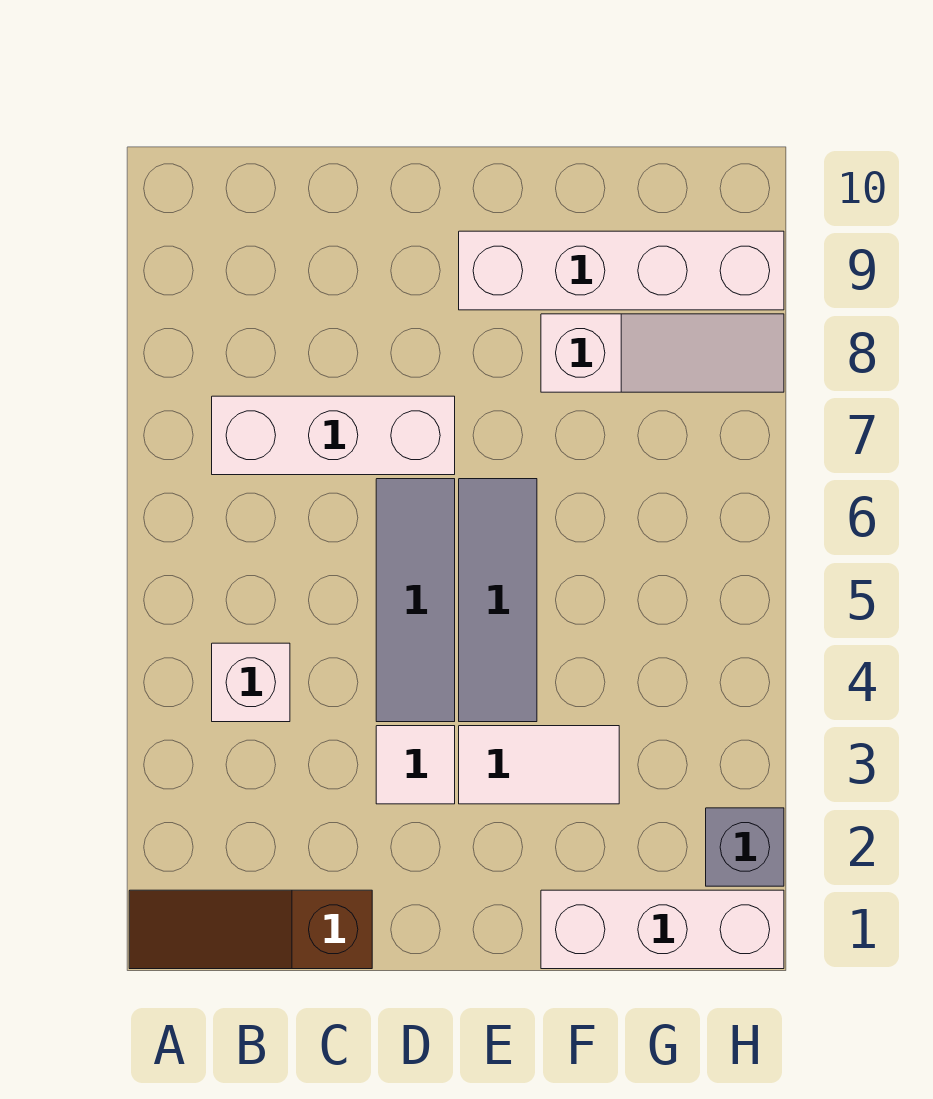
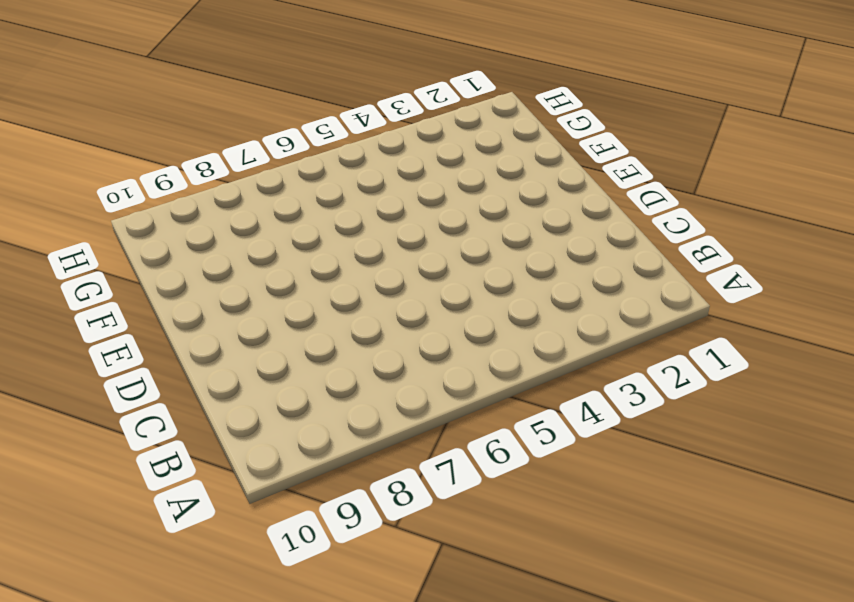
none -> brown slope A1:C1 level 1 top C
none -> white brick B4 level 1

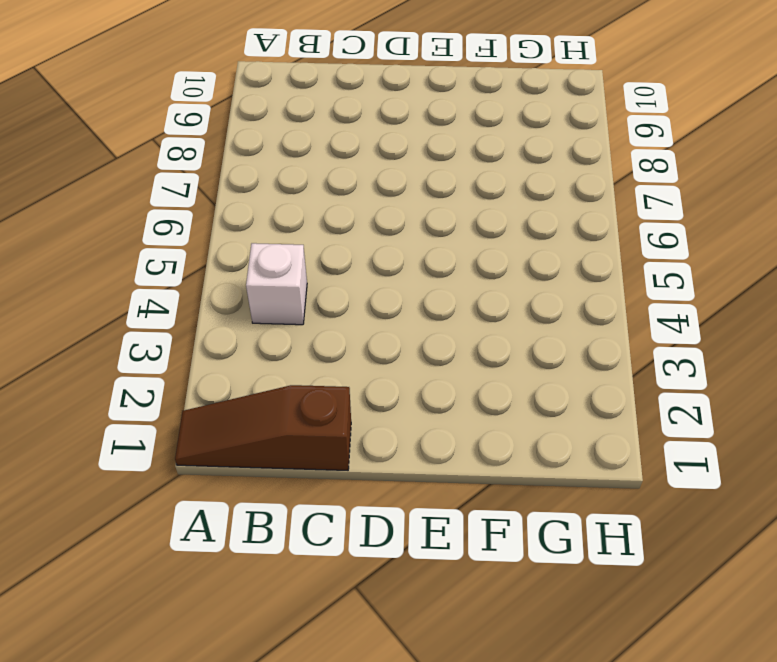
none -> white brick B7:D7 level 1
none -> white tile D3 level 1

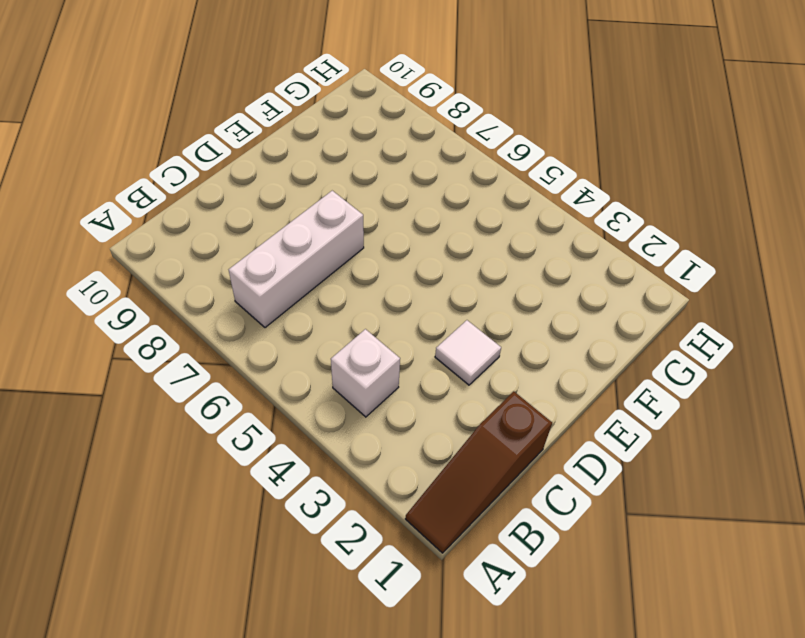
none -> grey tile D4:D6 level 1
none -> white tile E3:F3 level 1

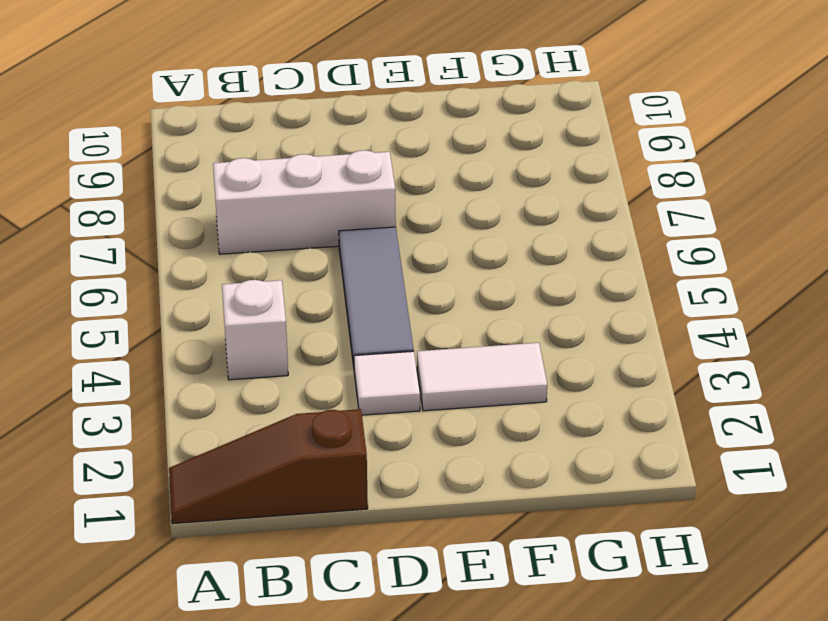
none -> grey tile E4:E6 level 1
none -> white brick E9:H9 level 1

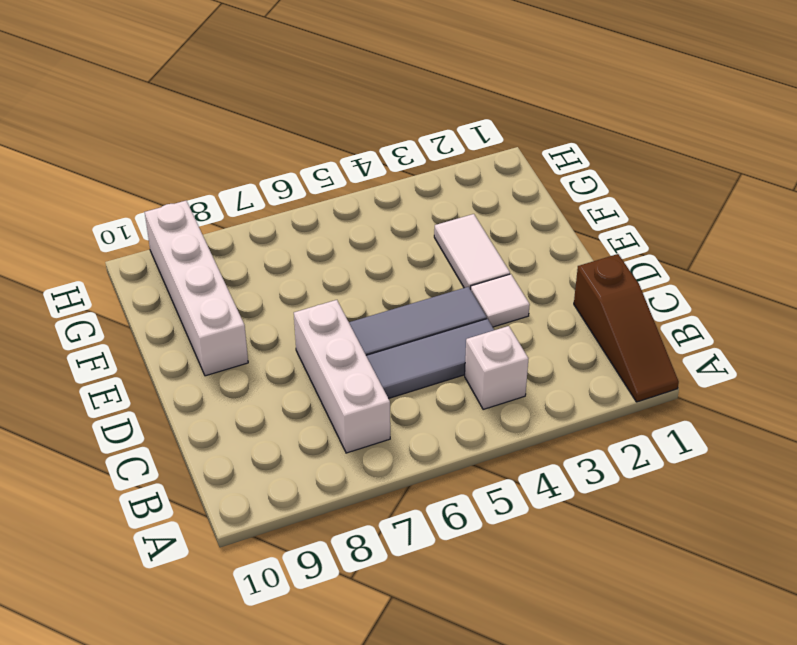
grey tile C4:C6 level 1 -> grey tile E4:E6 level 1
none -> white brick F1:H1 level 1
none -> white slope F8:H8 level 1 top F

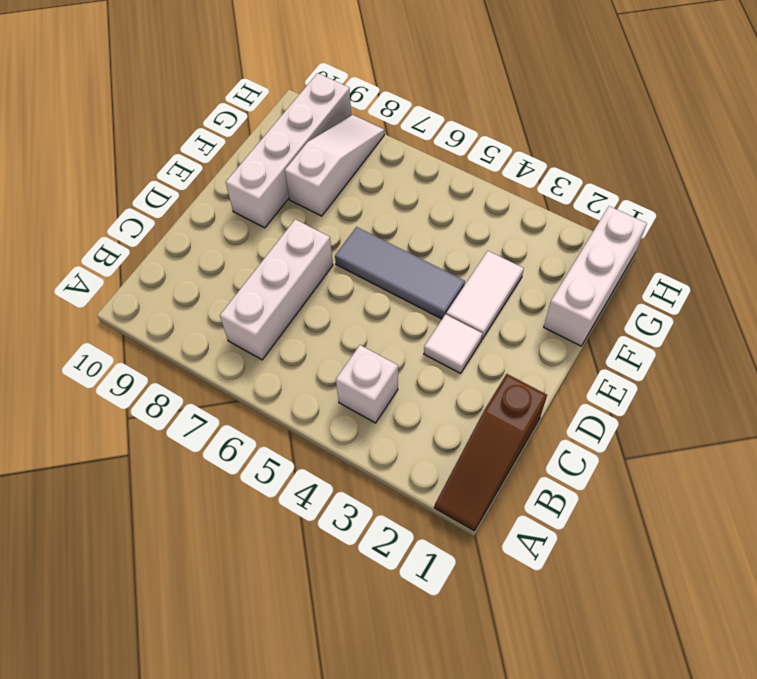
none -> grey tile D4:D6 level 1
none -> grey brick H2 level 1

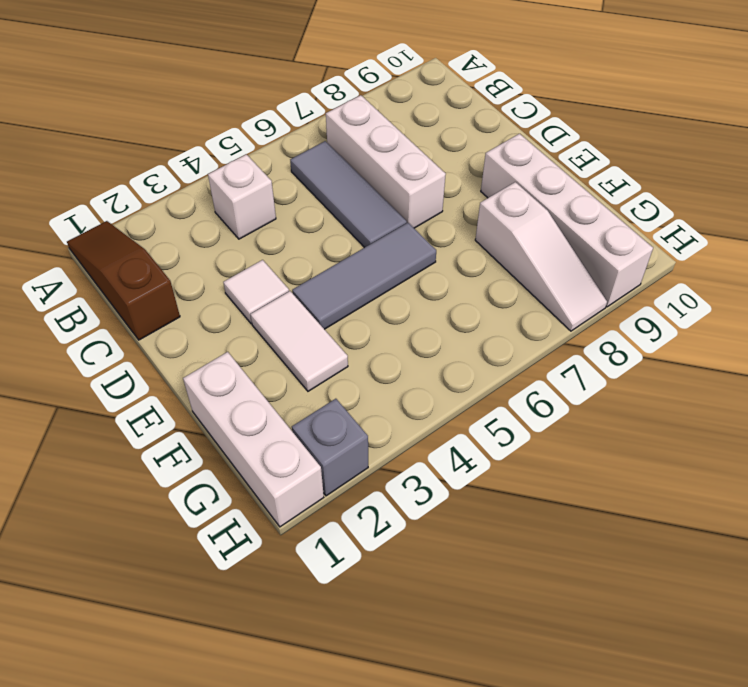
grey tile B6:D6 level 1 -> grey tile D4:D6 level 1

